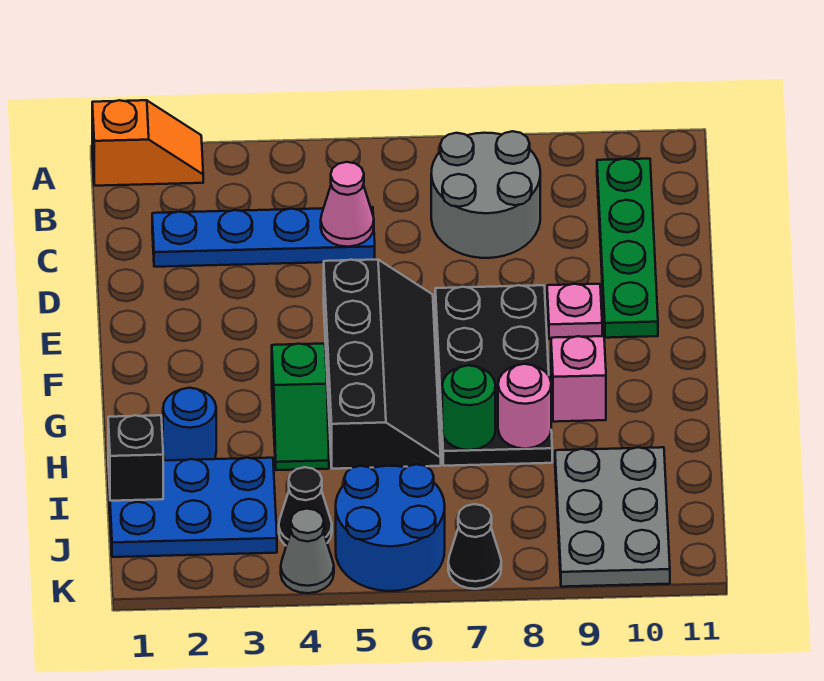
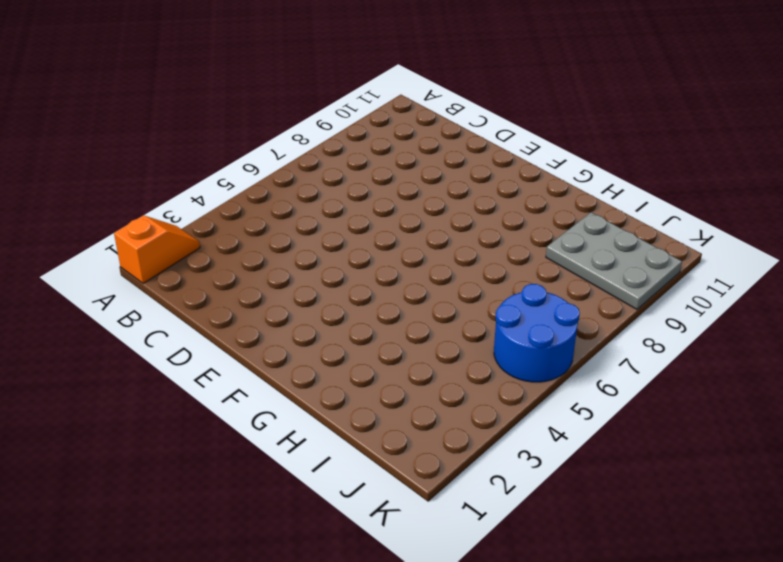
none -> grey round brick B7:C8 level 1
none -> green plate B10:E10 level 1
none -> blue plate C2:C5 level 1

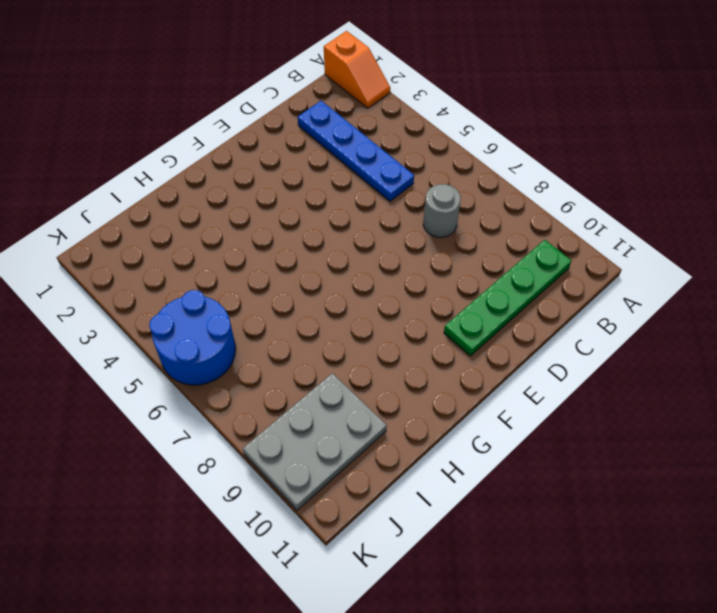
grey round brick C7 level 1 -> grey round brick B7:C8 level 1
none -> black slope E5:H6 level 1 top 5
none -> black plate E7:H8 level 1
none -> pink plate E9 level 1

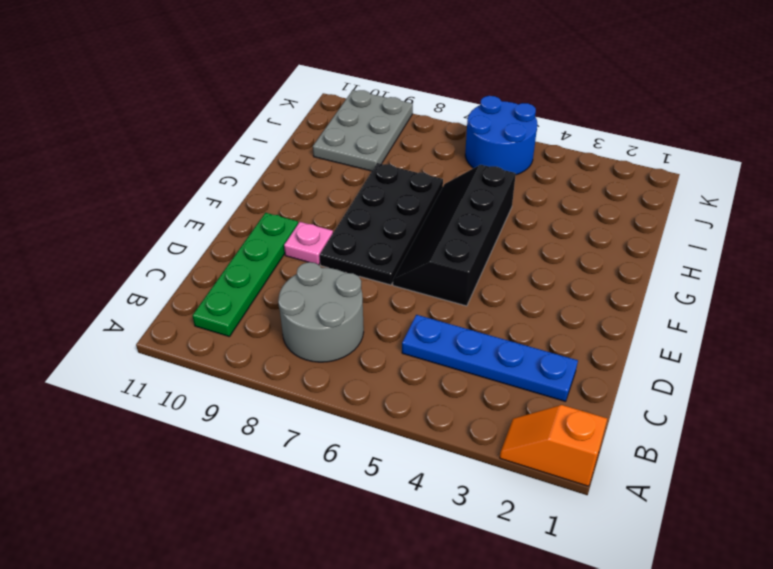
none -> green slope G4:H4 level 1 top G
none -> pink brick G9 level 1
none -> blue round brick H2 level 1

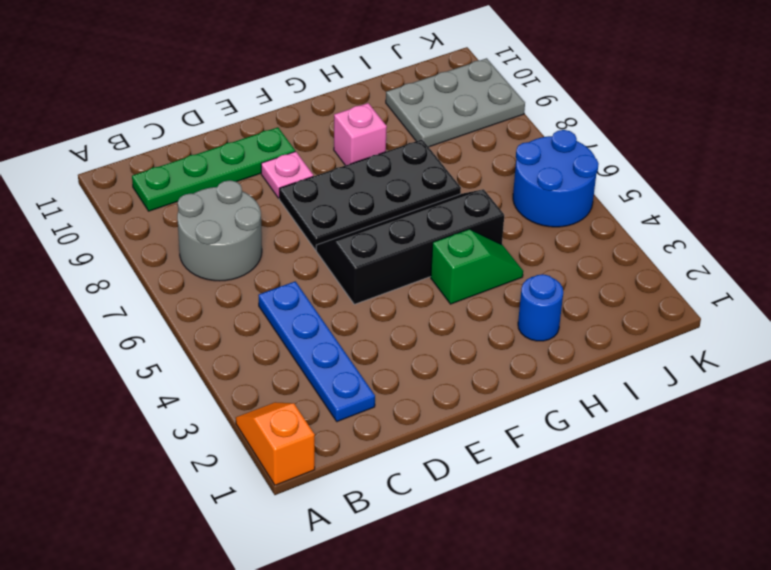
none -> blue plate I1:J3 level 1
none -> black cone J4 level 1
none -> grey cone K4 level 1

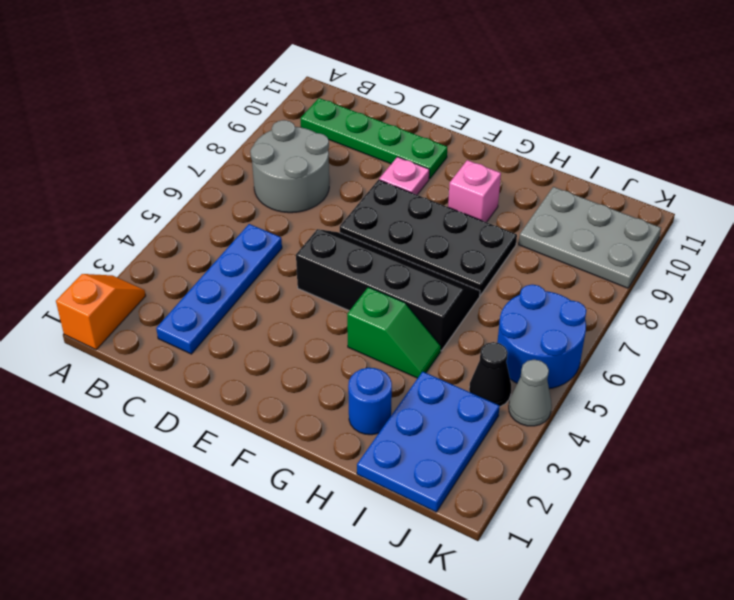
none -> black cone K7 level 1
none -> pink cone C5 level 2
none -> green round brick H7 level 2

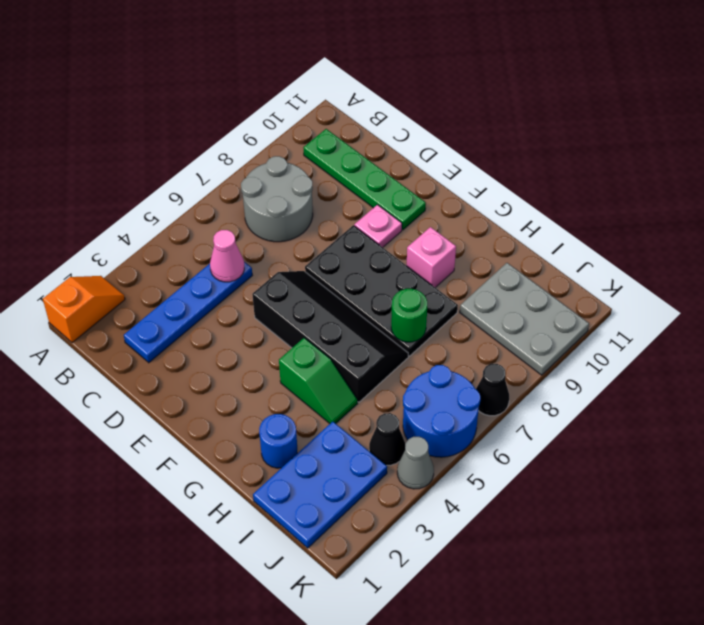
none -> pink round brick H8 level 2
none -> black brick I1 level 2

